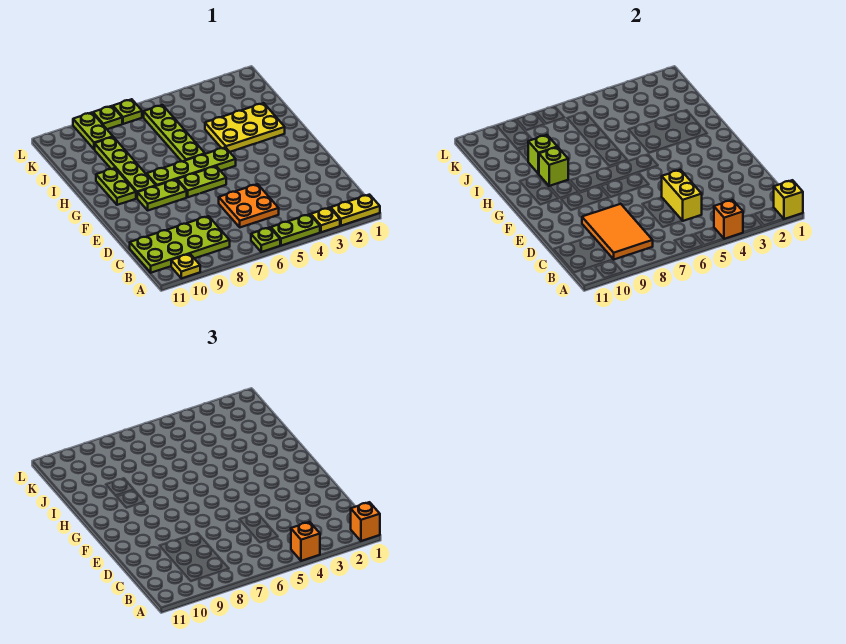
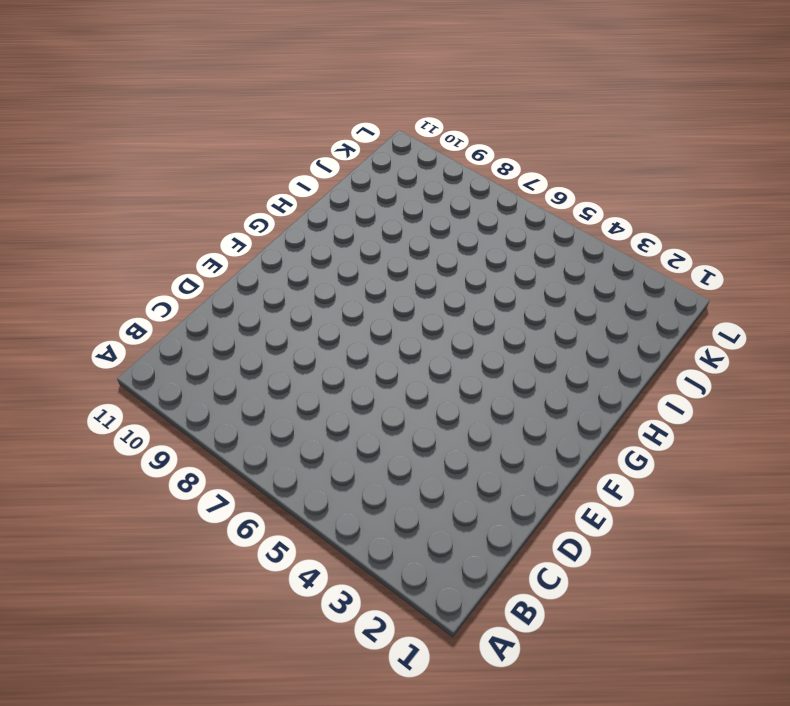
none -> yellow plate A1:A2 level 1
none -> yellow plate A3 level 1
none -> lime plate A4:A5 level 1

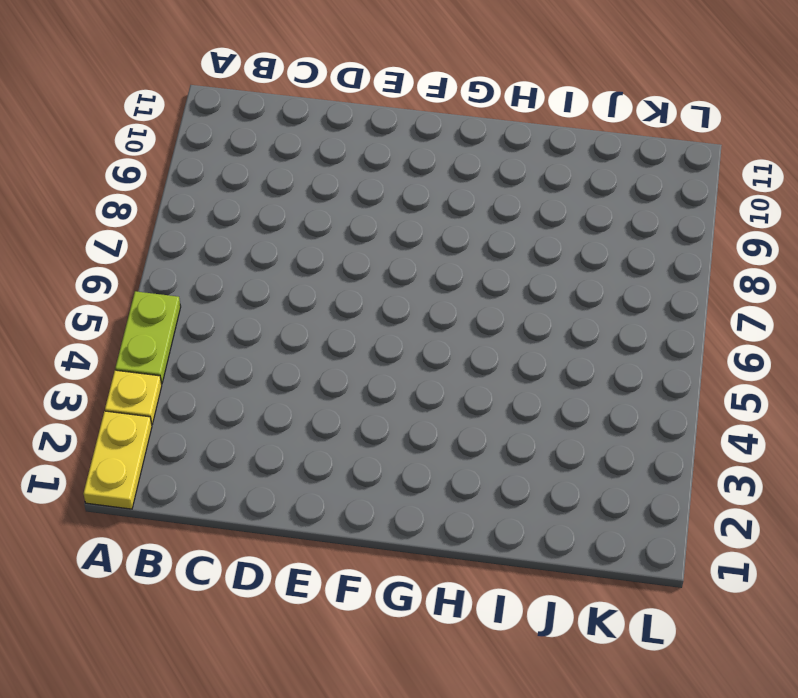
none -> lime plate A6 level 1
none -> yellow plate A10 level 1
none -> lime plate B8:C11 level 1

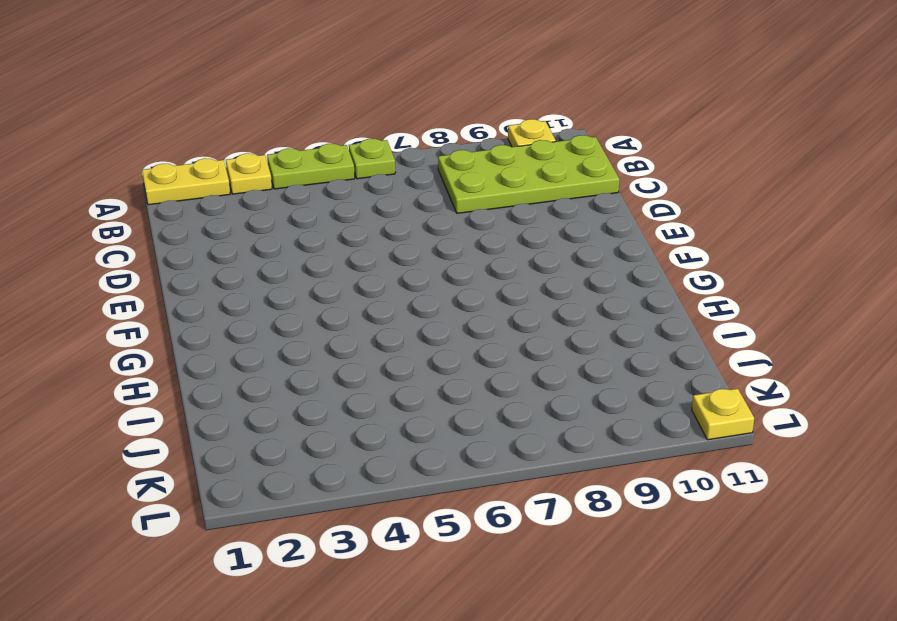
yellow plate L11 level 1 -> none
none -> orange plate C5:D6 level 1
none -> lime plate F6:F7 level 1
none -> lime plate F8:F9 level 1

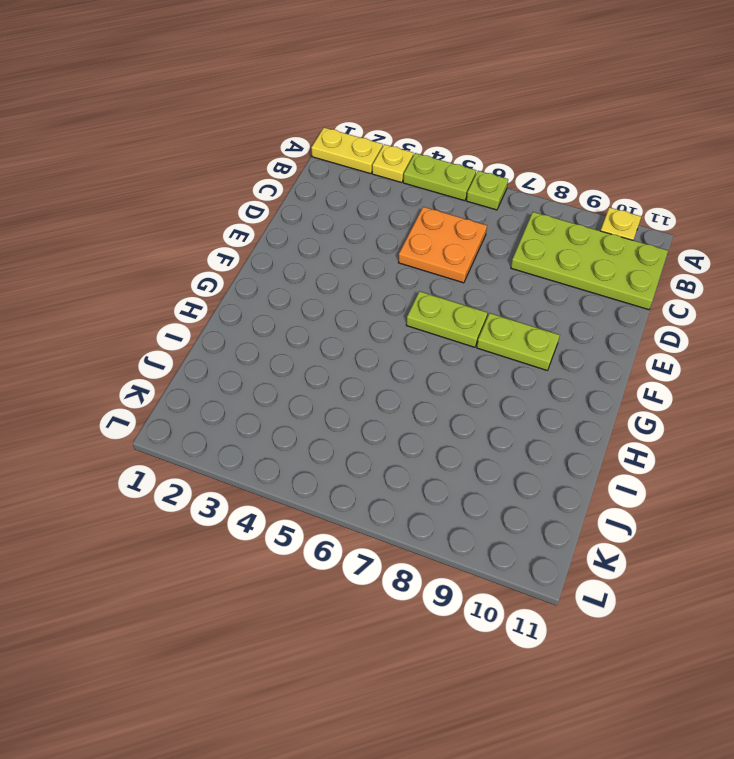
none -> lime plate G5:G8 level 1
none -> lime plate G9:J9 level 1
none -> lime plate G10:H10 level 1

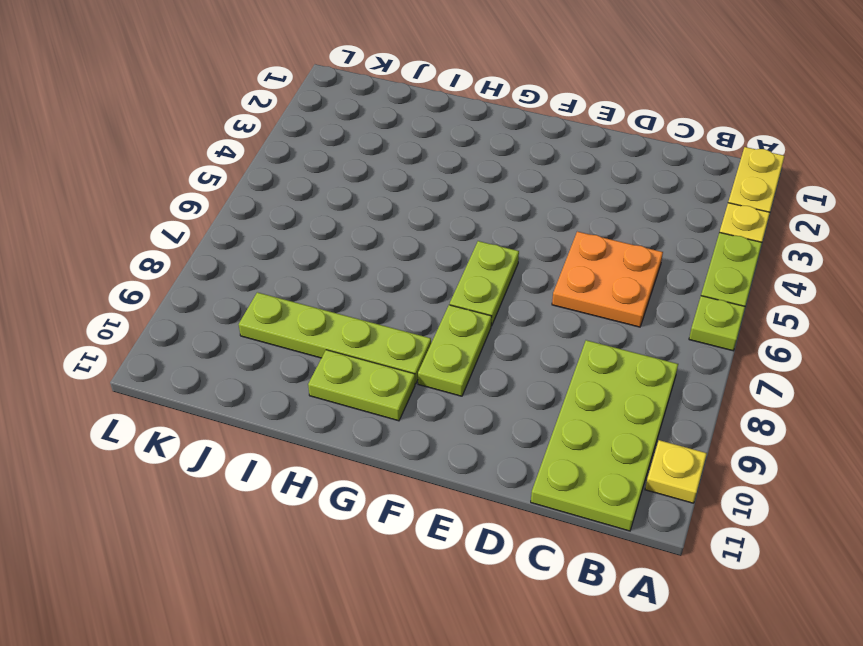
none -> lime plate G5:G8 level 1
none -> yellow plate H2:I4 level 1
none -> lime plate H6:K6 level 1

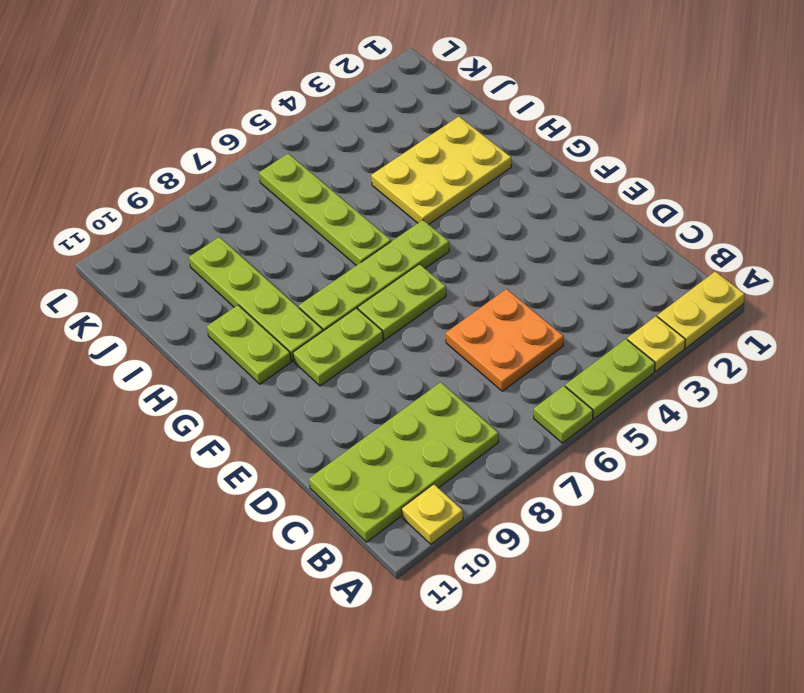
none -> lime plate K9:L9 level 1
none -> lime plate L7 level 1
none -> lime plate L8 level 1

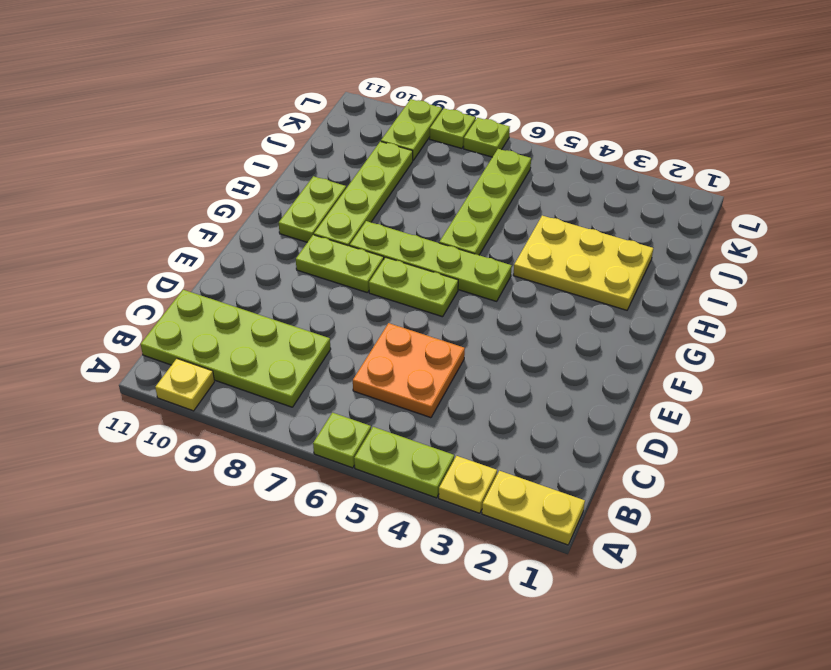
none -> yellow brick A1 level 2
none -> orange brick A4 level 2
none -> orange tile B8:D9 level 2

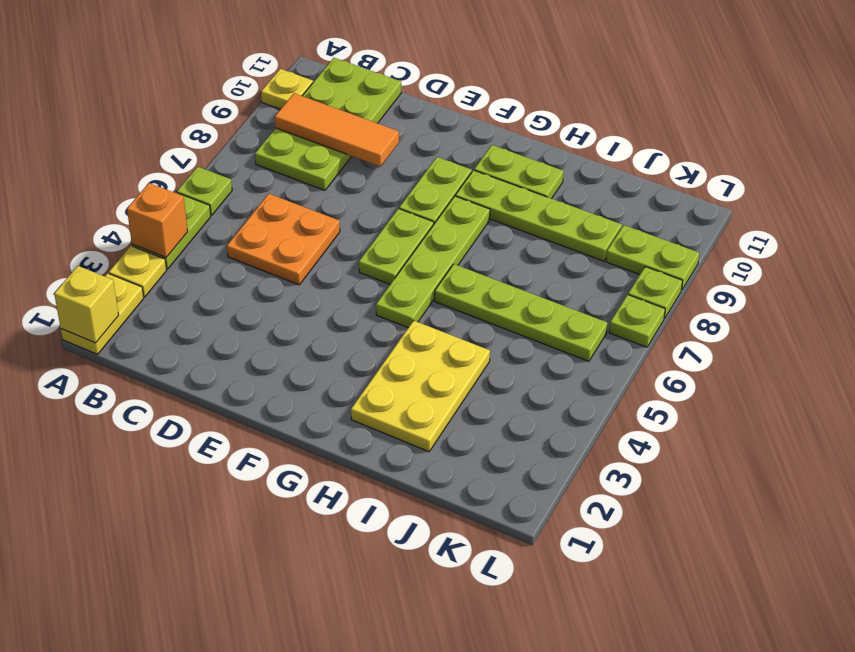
orange tile B9:D9 level 2 -> orange tile B8:D9 level 2
none -> yellow brick C5:D5 level 2
none -> lime brick H9 level 2
none -> lime brick I9 level 2

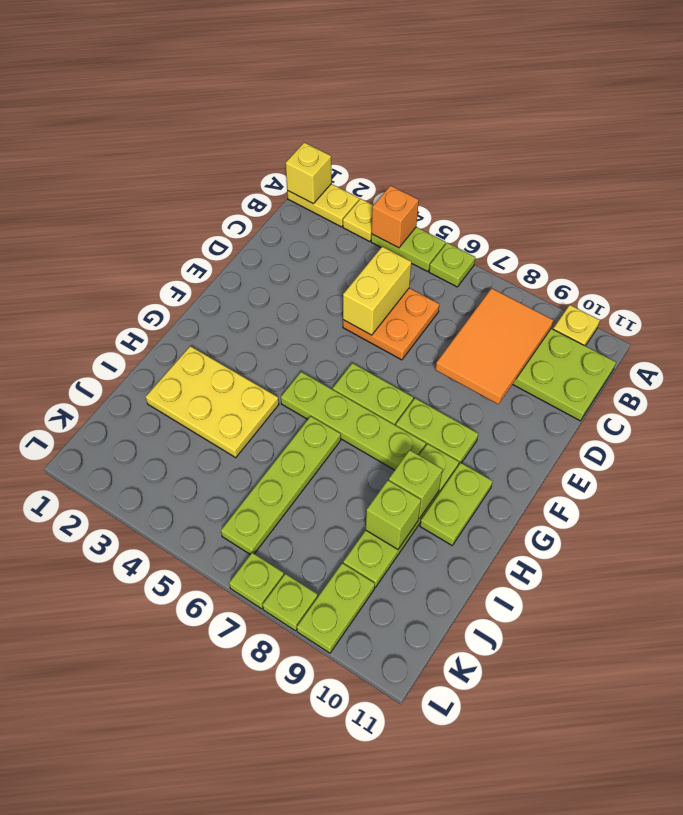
none -> orange brick A1 level 3
none -> orange brick A4 level 3

